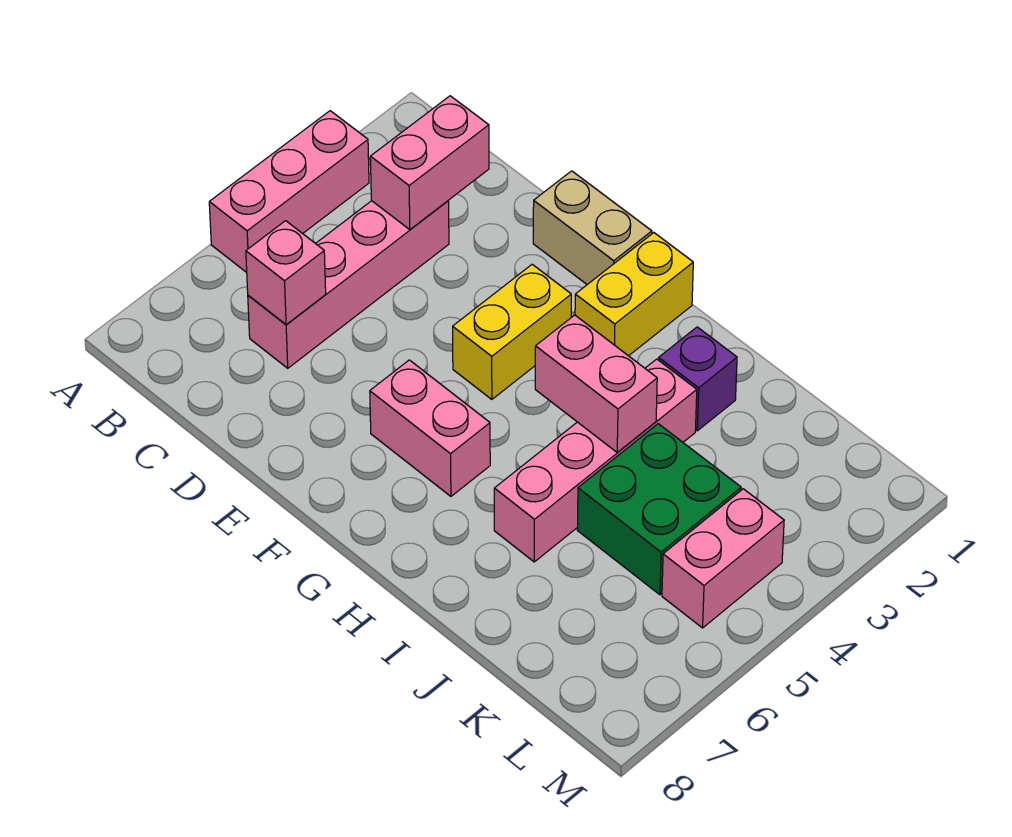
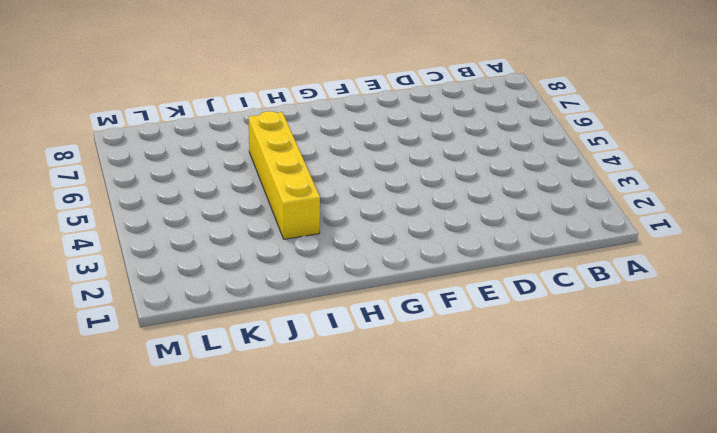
yellow brick I3:I6 level 1 -> pink brick I3:I6 level 1
none -> pink brick A3:A5 level 1
none -> pink brick C3:C6 level 1
none -> tan brick E1:F1 level 1

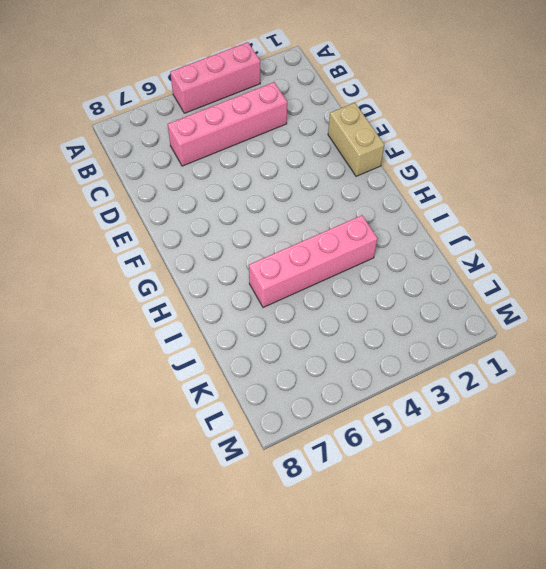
none -> yellow brick F3:F4 level 1
none -> pink brick F6:G6 level 1
none -> yellow brick G1:G2 level 1

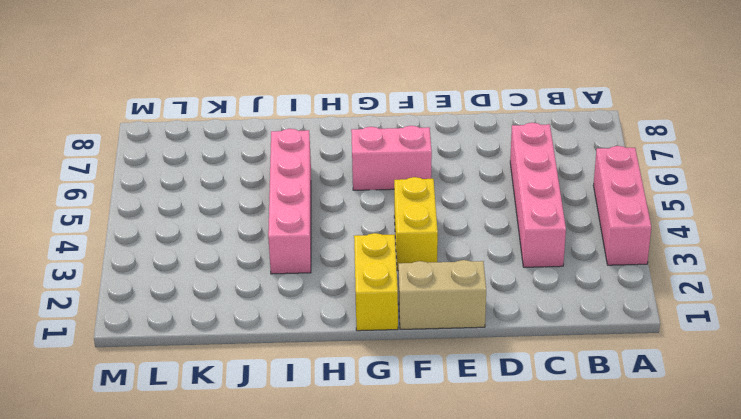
none -> purple brick I2 level 1
none -> green brick J4:K5 level 1
none -> pink brick L4:L5 level 1

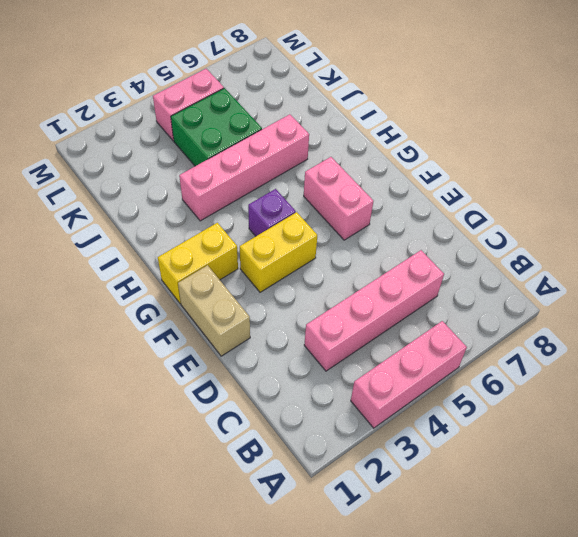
purple brick G4 level 1 -> purple brick I2 level 1
none -> pink brick C2:C3 level 2
none -> pink brick C6 level 2
none -> pink brick H4:I4 level 2

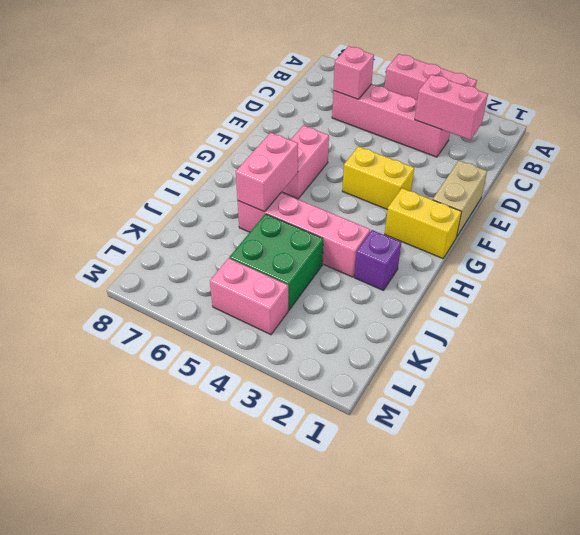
pink brick H6:I6 level 2 -> pink brick H4:I4 level 2

